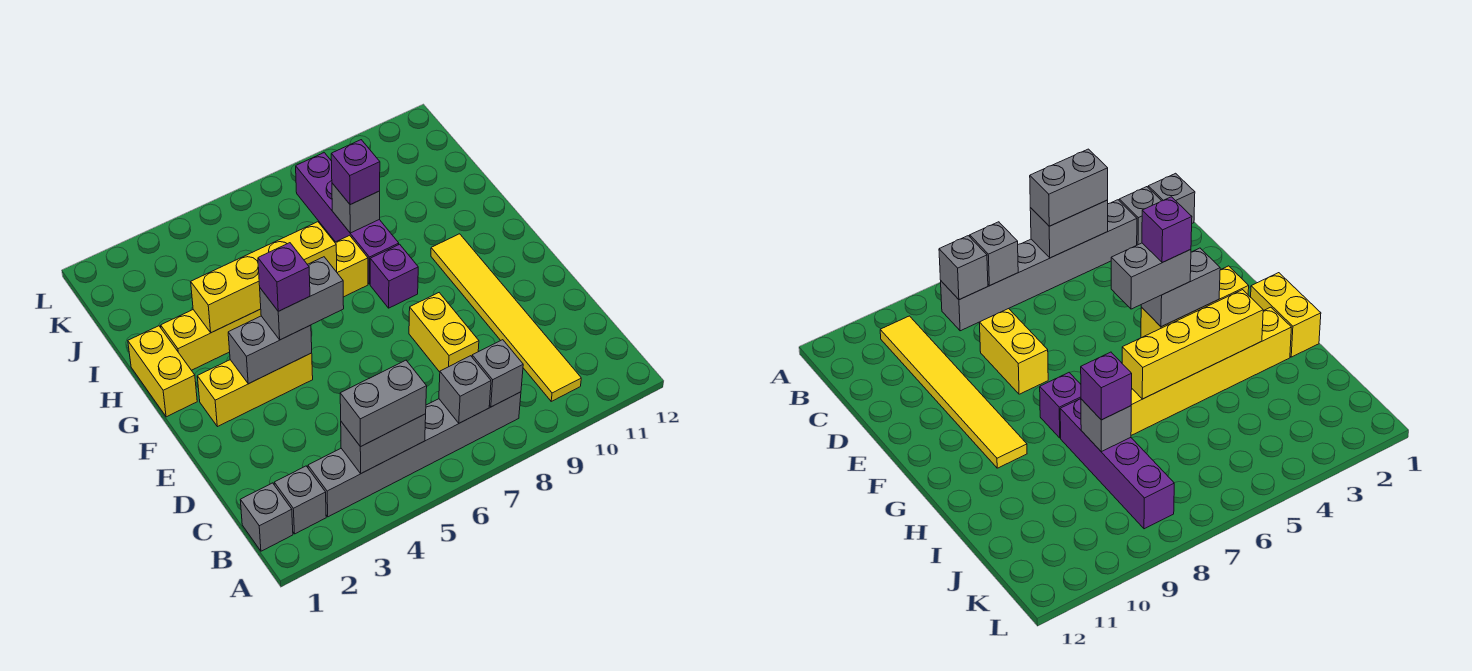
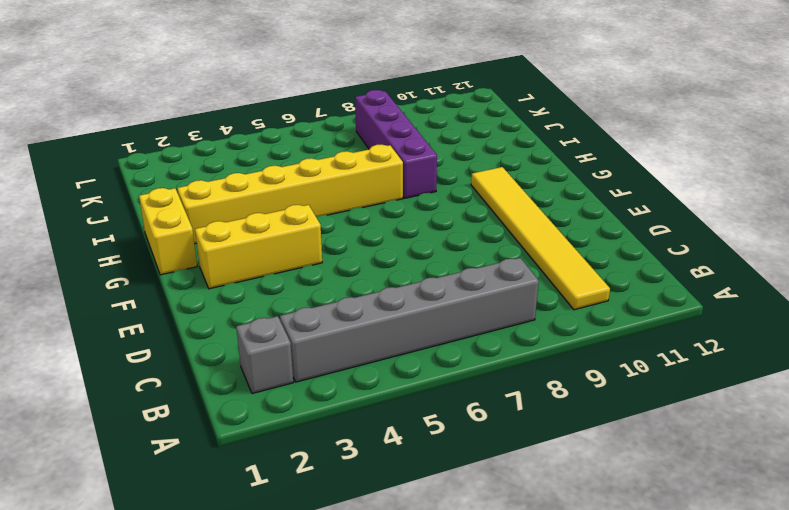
none -> grey brick B1 level 1
none -> yellow brick D8:E8 level 1
none -> purple brick G8 level 1

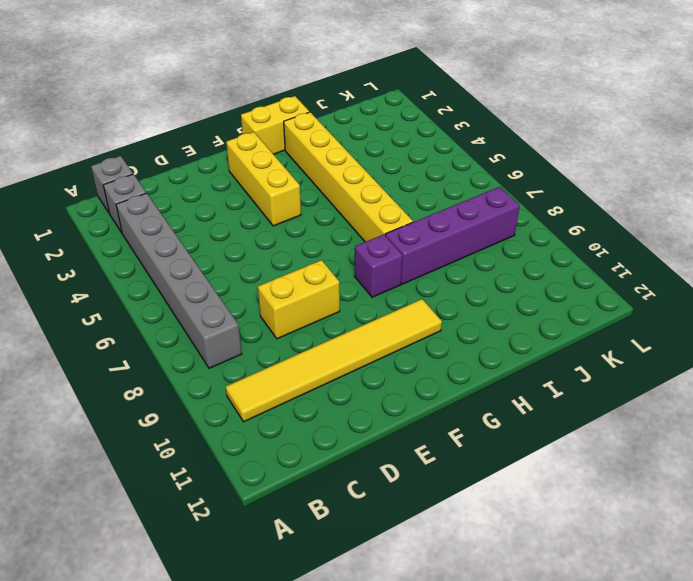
none -> grey brick B4:B5 level 2
none -> grey brick B7 level 2
none -> grey brick B8 level 2

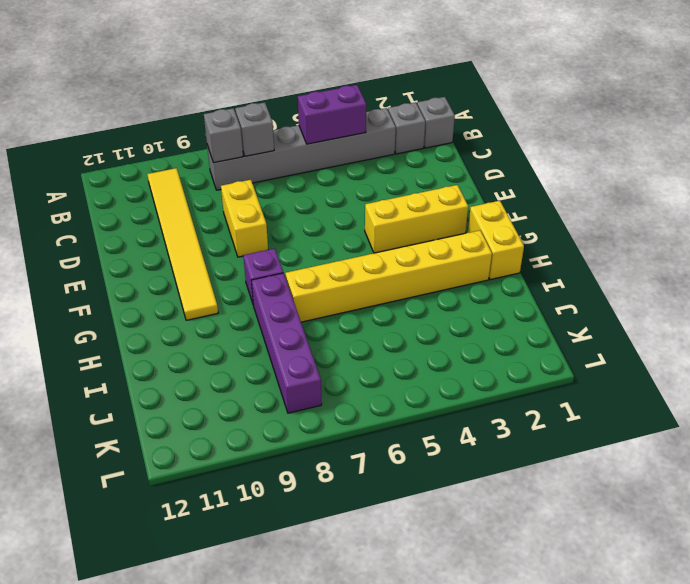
purple brick B4:B5 level 2 -> grey brick B4:B5 level 2
none -> grey brick F3:F4 level 2
none -> yellow brick H3:H6 level 2
none -> grey brick I8 level 2

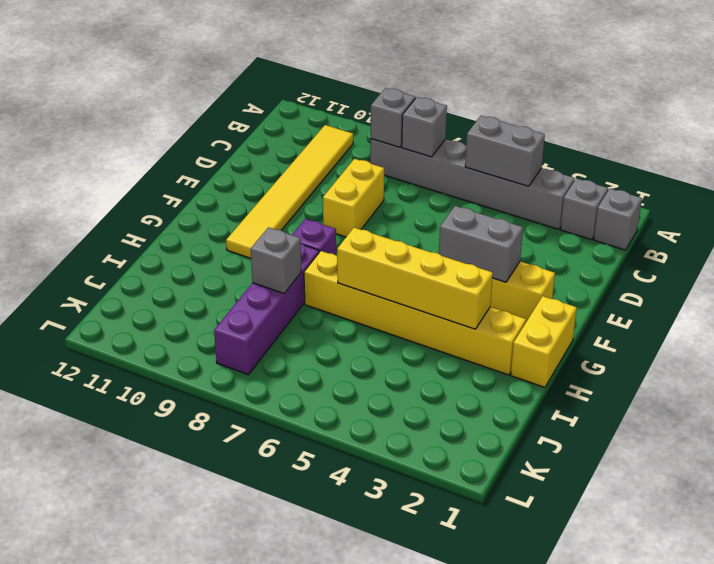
none -> grey brick B4:B5 level 3
none -> grey brick F4:F5 level 3
none -> purple brick I8 level 3

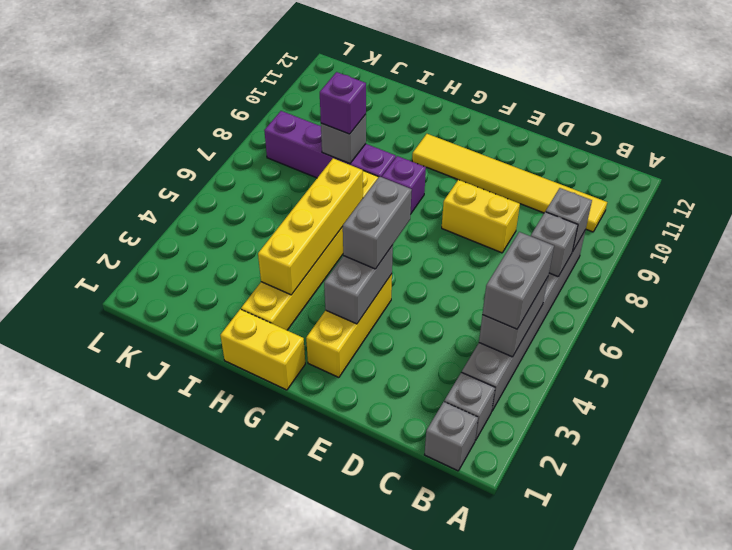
none -> purple brick F4 level 4

